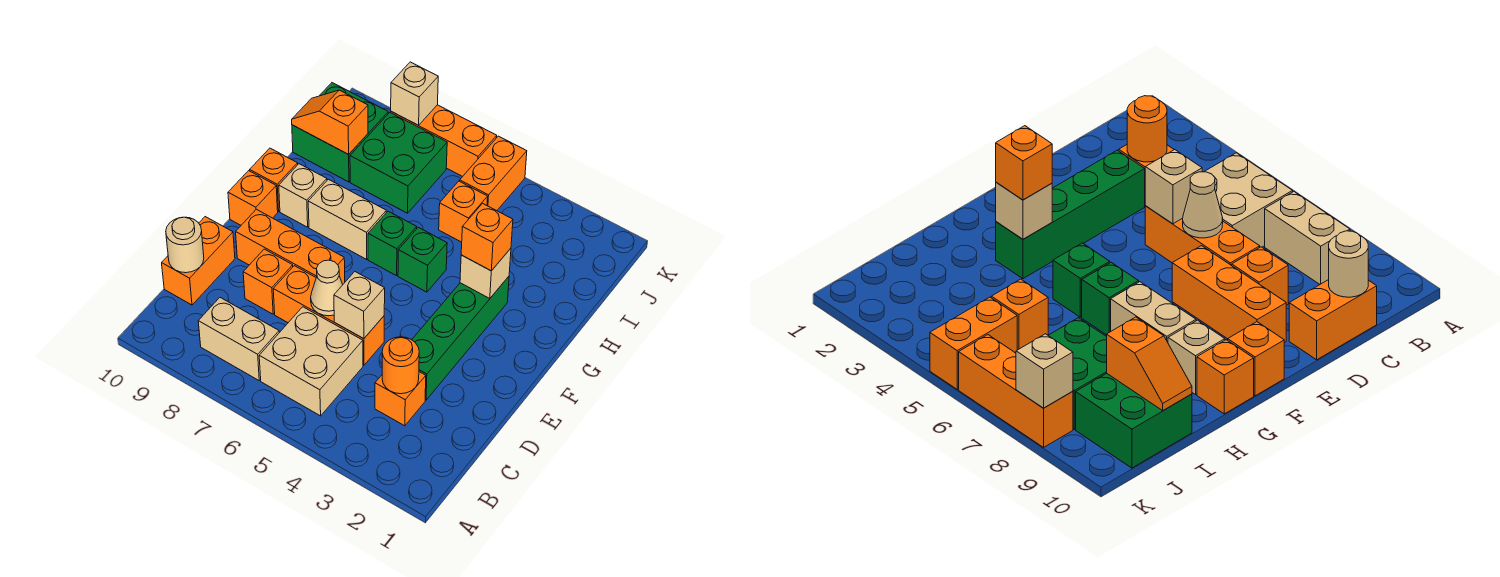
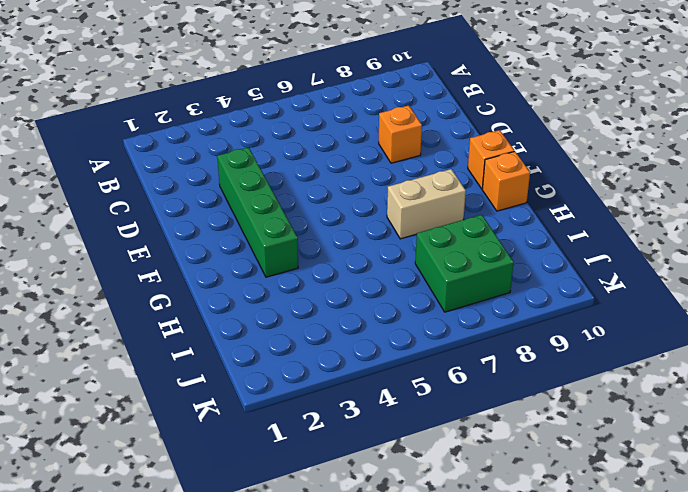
none -> tan brick B5:C6 level 1
none -> tan brick B7:B8 level 1
none -> orange brick C3 level 1

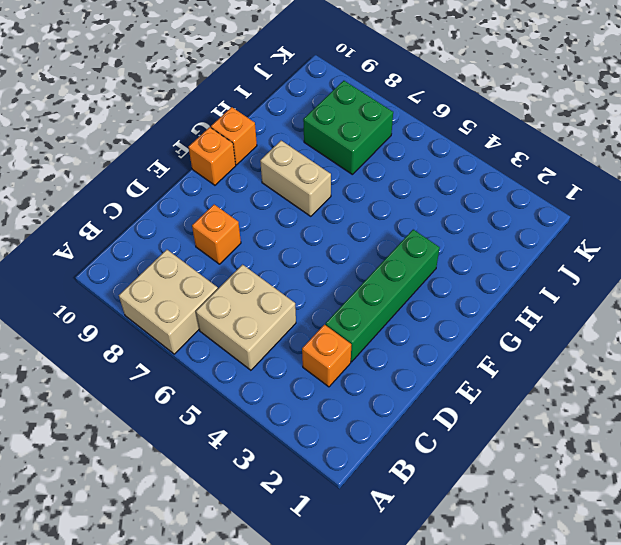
tan brick A7:B8 level 1 -> tan brick B7:B8 level 1
none -> orange brick C10:D10 level 1
none -> orange brick D5:D7 level 1
none -> orange brick E7:E9 level 1

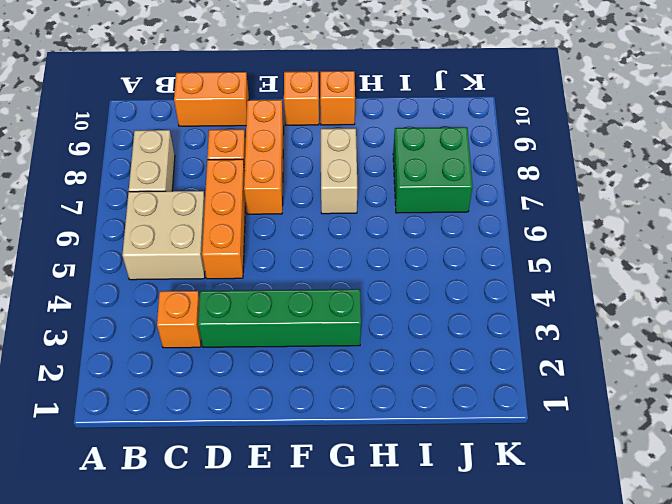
none -> green brick G5 level 1
none -> green brick G6 level 1
none -> tan brick G9 level 1

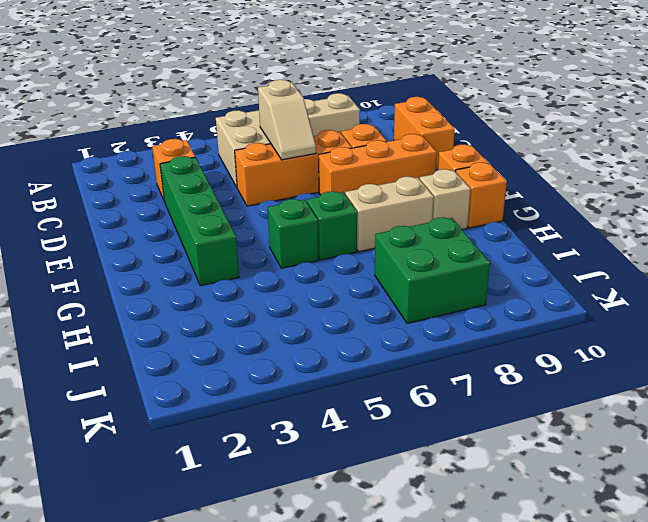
tan slope C6:D6 level 2 top C -> tan cone D6 level 2
none -> orange brick I5 level 1
none -> green brick I9:J10 level 1
none -> orange brick J5:K5 level 1

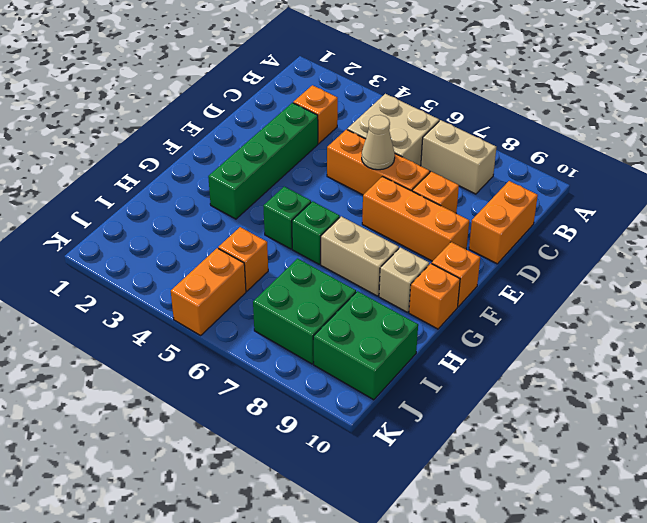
none -> orange brick K6:K8 level 1
none -> orange round brick C3 level 2
none -> tan round brick C10 level 2

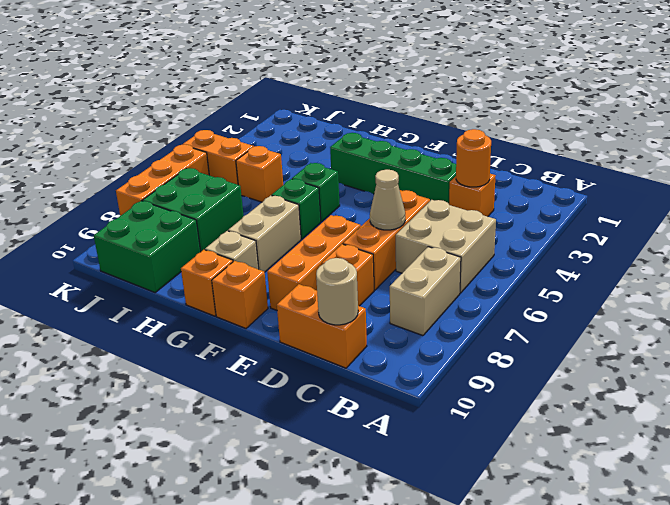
none -> tan brick D5 level 2
none -> tan brick G3 level 2
none -> orange slope I9:I10 level 2 top 9

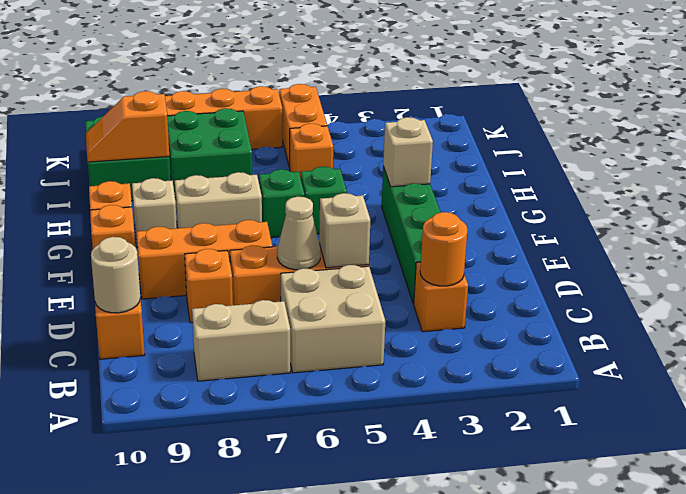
none -> tan brick K8 level 2
none -> orange brick G3 level 3

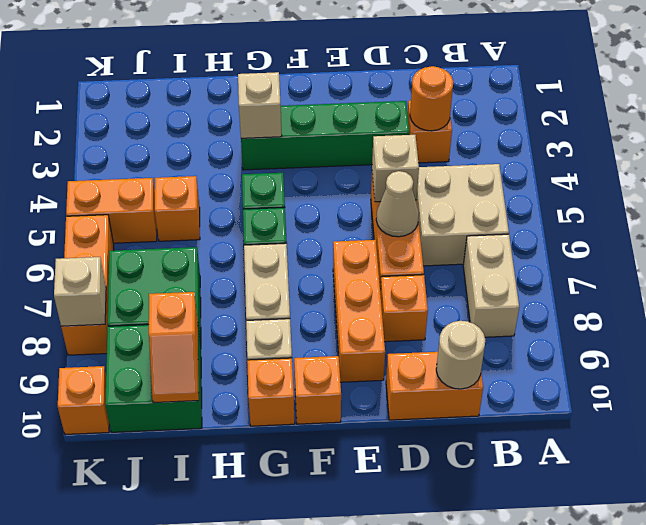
orange brick K10 level 1 -> orange brick G3 level 3

